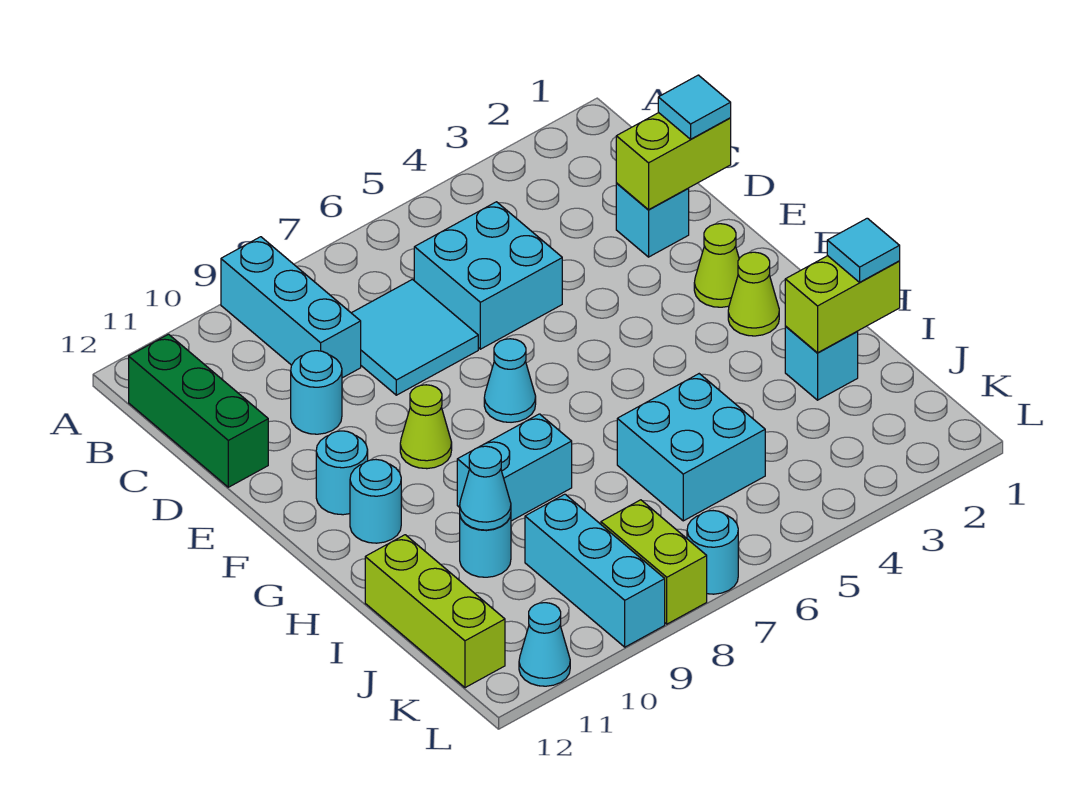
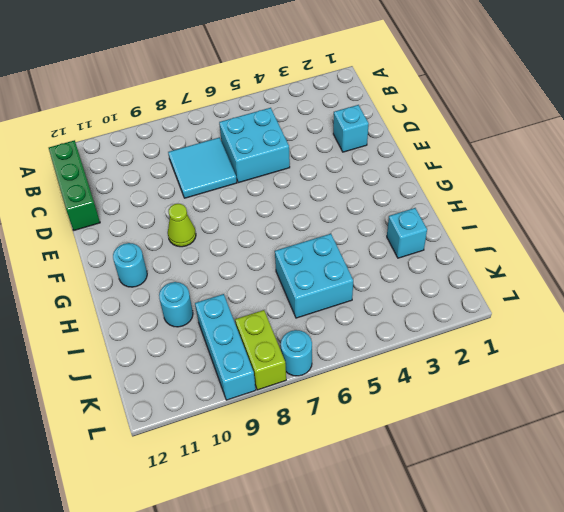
none -> cyan brick A9:C9 level 1
none -> cyan round brick D10 level 1
none -> lime cone F2 level 1

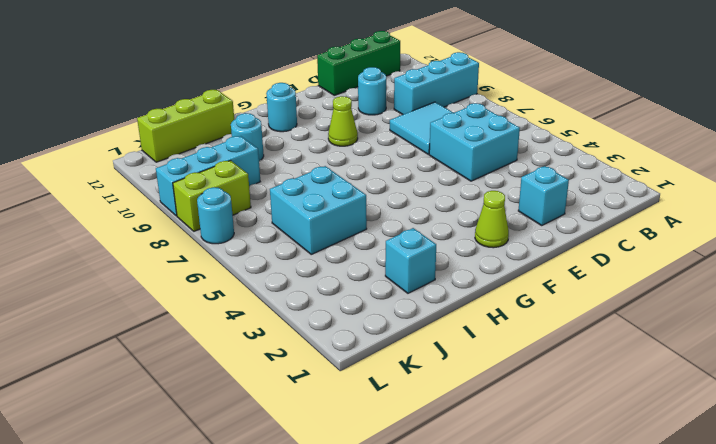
none -> cyan cone F7 level 1
none -> cyan round brick F11 level 1
none -> lime cone G2 level 1

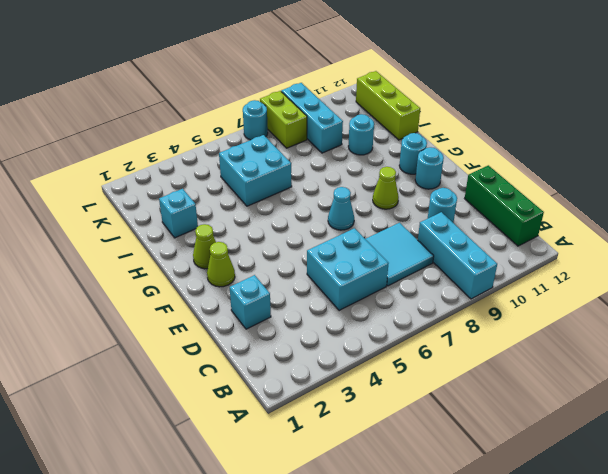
none -> cyan brick H8:H9 level 1
none -> cyan cone L11 level 1
none -> lime brick D1:D2 level 2

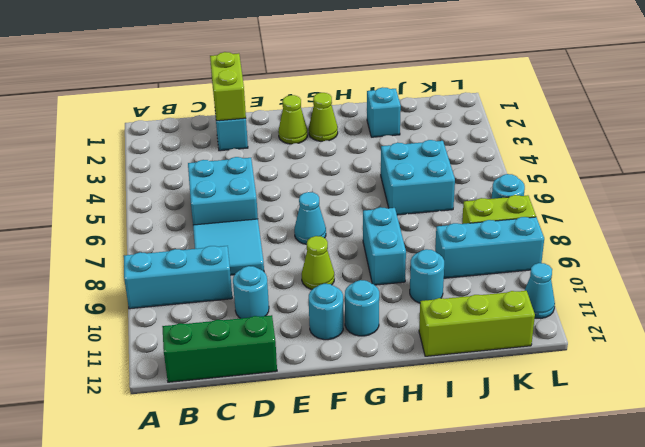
none -> lime brick I1:I2 level 2
none -> cyan cone I10 level 2
none -> cyan tile D1 level 3

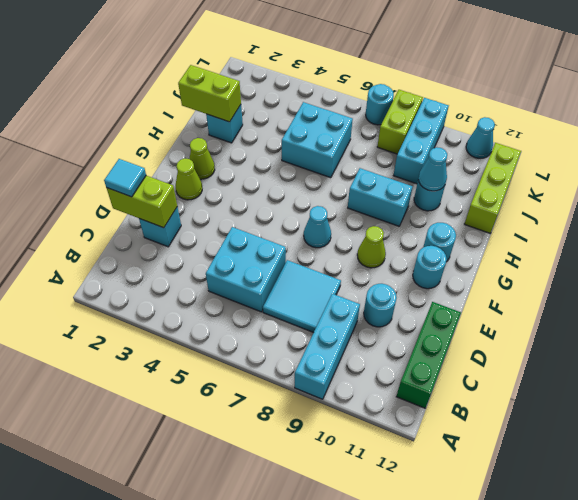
none -> cyan tile I1 level 3

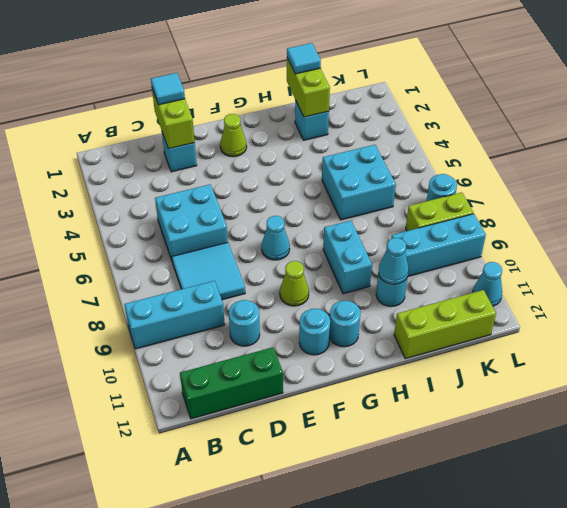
none -> lime cone G2 level 1

